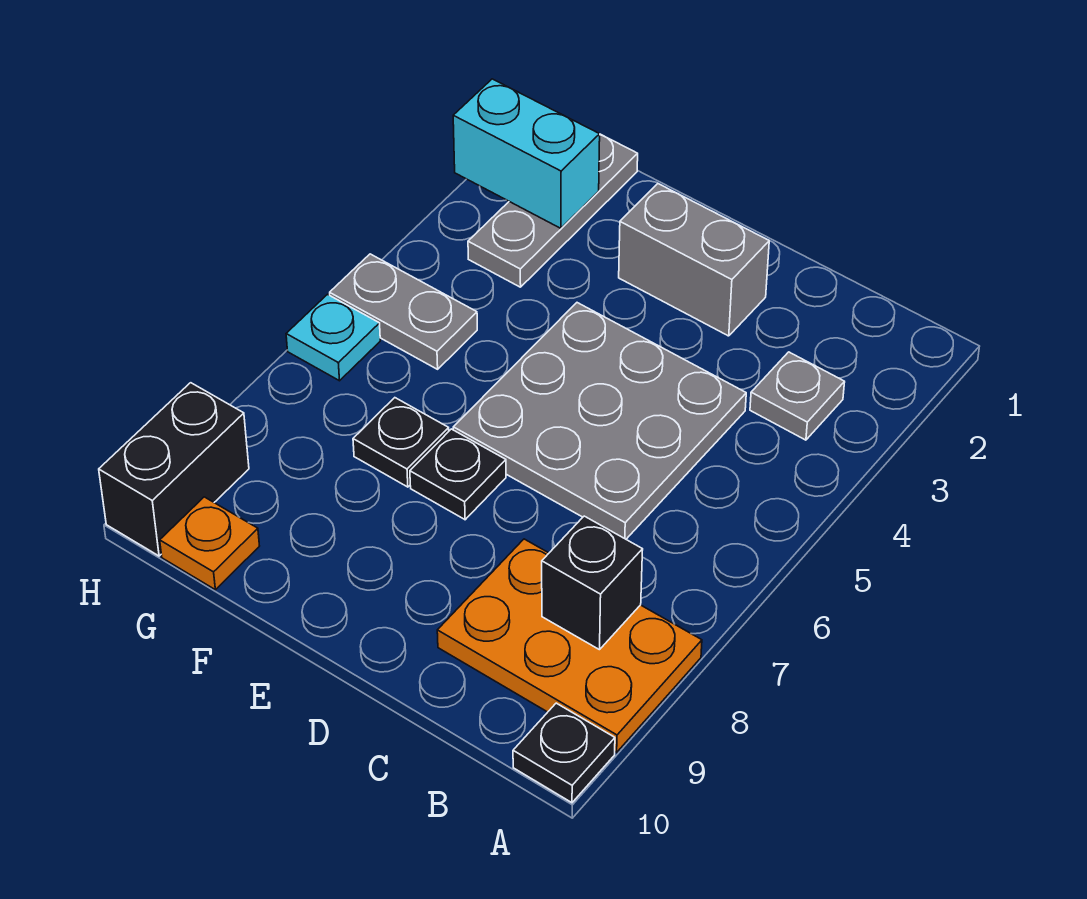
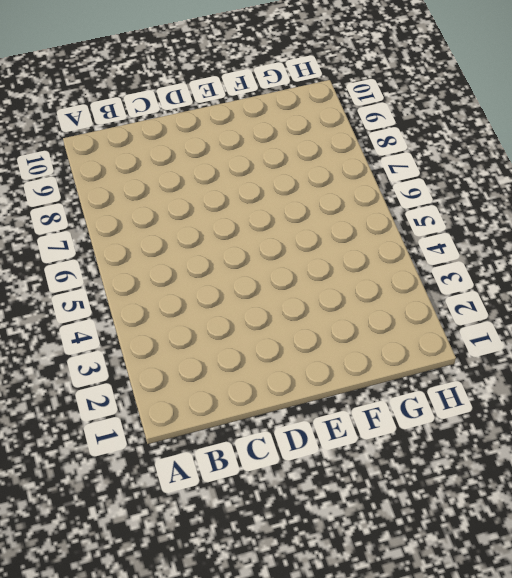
none -> orange plate A8:C9 level 1
none -> black plate A10 level 1
none -> grey plate B3 level 1

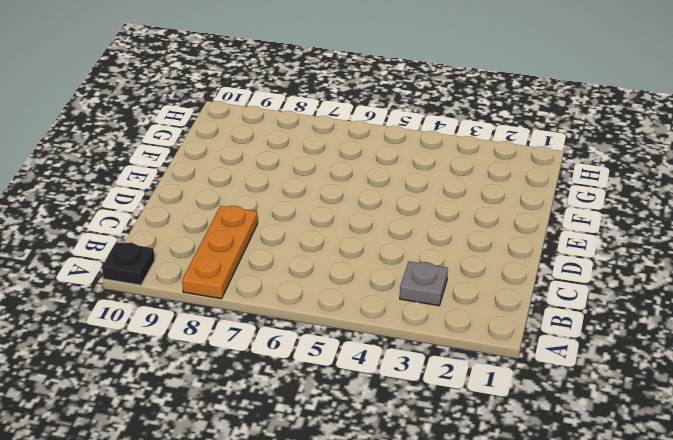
orange plate A8:C8 level 1 -> orange plate A8:C9 level 1
none -> grey plate C4:E6 level 1
none -> grey brick D2:E2 level 1
none -> black plate E7 level 1

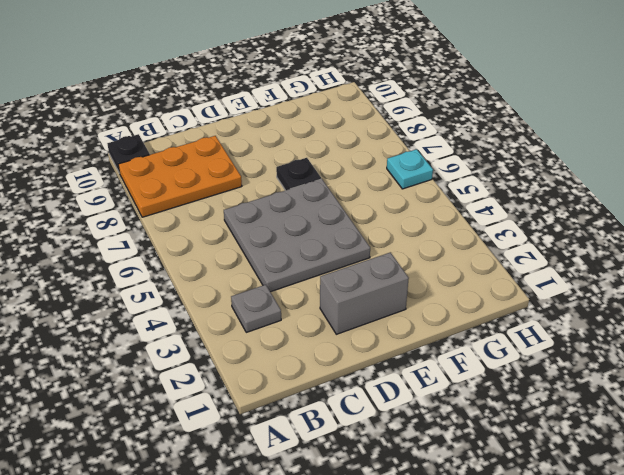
none -> black plate F7 level 1
none -> grey plate G1:G3 level 1
none -> grey plate G5:H5 level 1

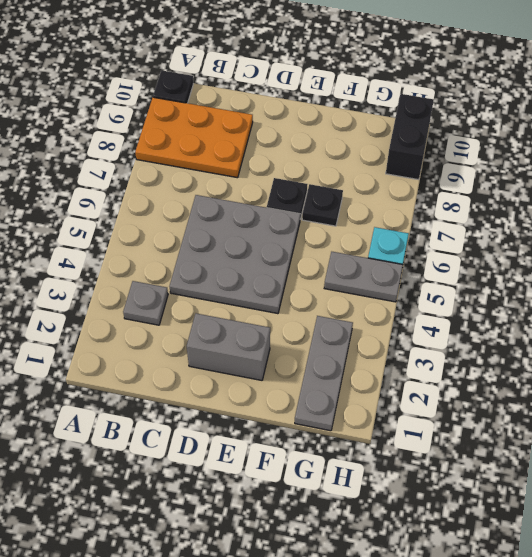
none -> orange plate G10 level 1
none -> black brick B8 level 2
none -> cyan brick G2:H2 level 2

